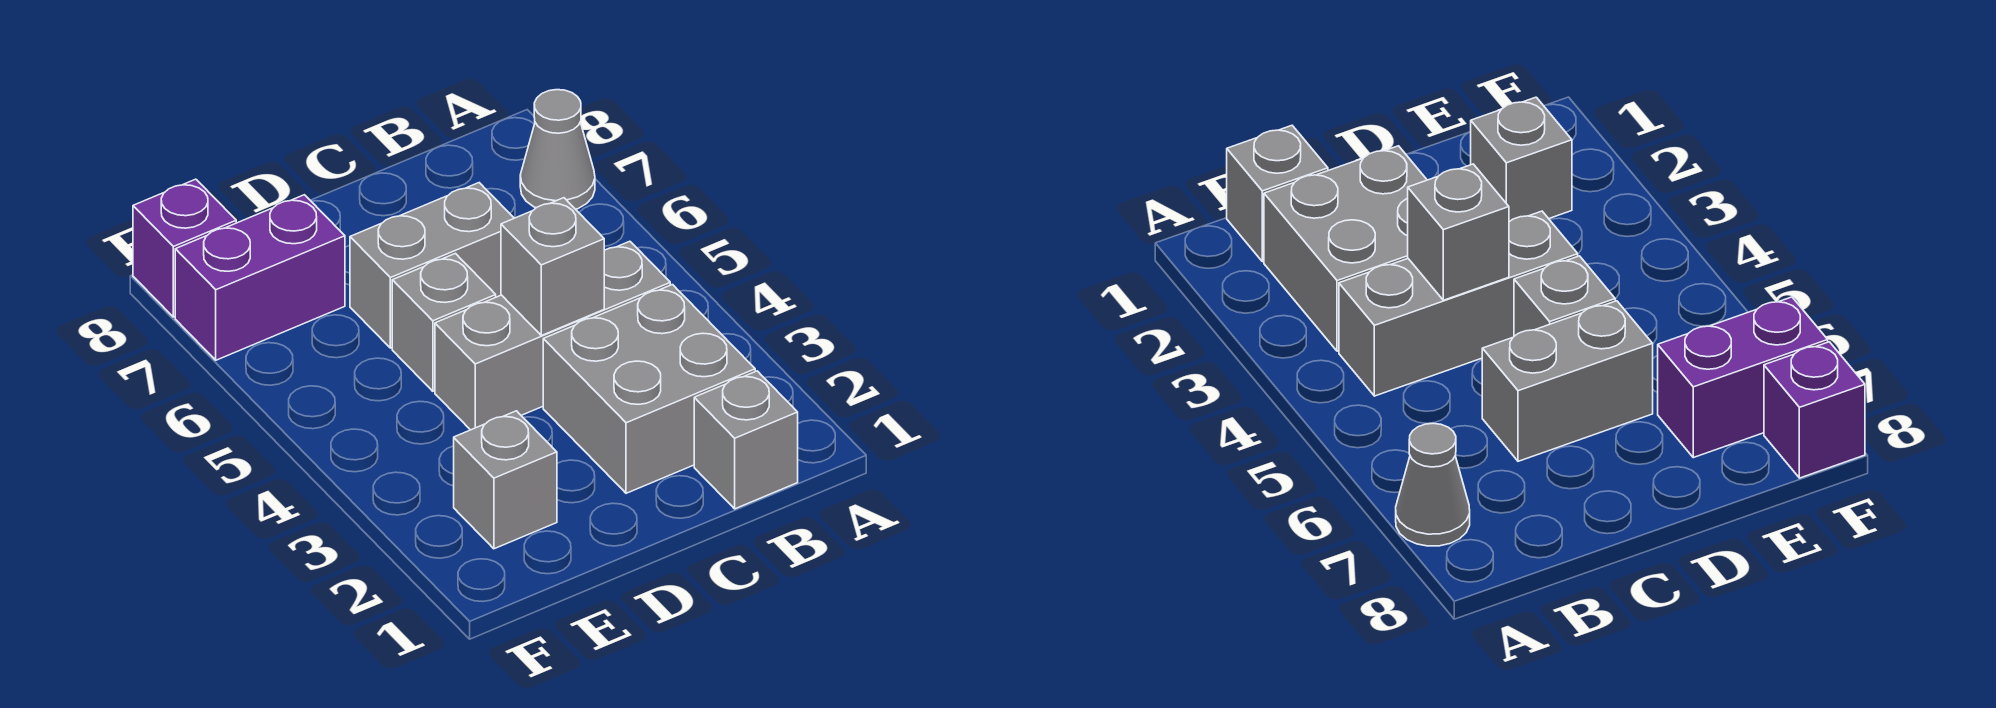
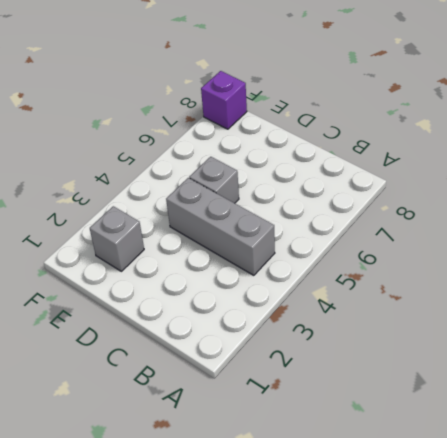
none -> grey cone A7 level 1
none -> grey brick B1 level 1

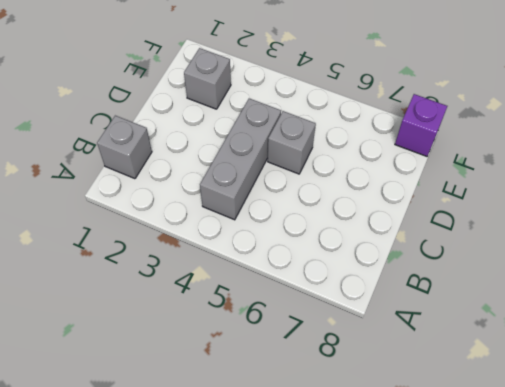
none -> grey cone A7 level 1
none -> grey brick B2:C3 level 1

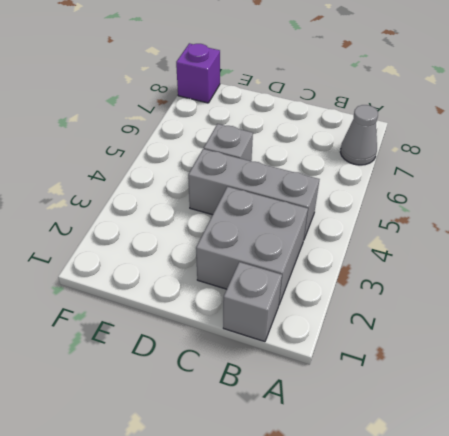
none -> grey brick C6:D6 level 1
none -> grey brick E2 level 1

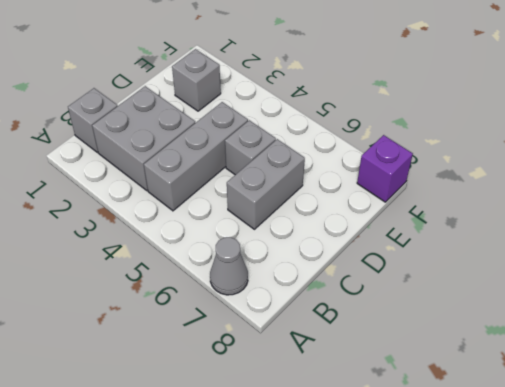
none -> purple brick E7:F7 level 1
none -> grey brick C4 level 2

